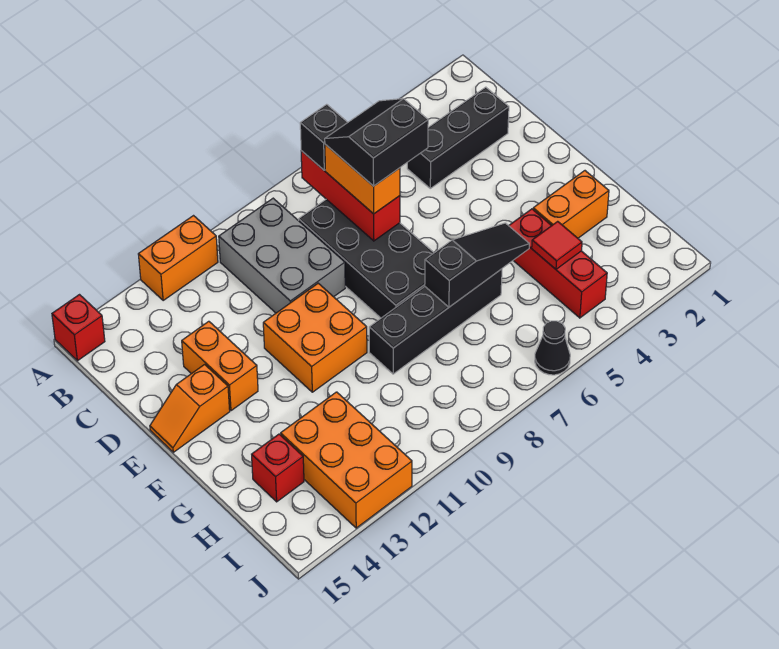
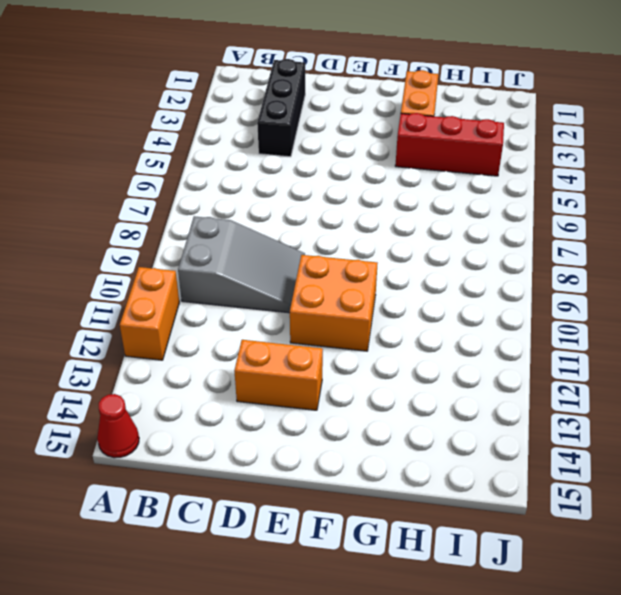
red cone A15 level 1 -> red brick A15 level 1
grey slope B9:D10 level 1 top B -> grey brick B9:D10 level 1
none -> black brick C7:F8 level 1
none -> orange slope E14:E15 level 1 top 14
none -> black brick G6:G9 level 1

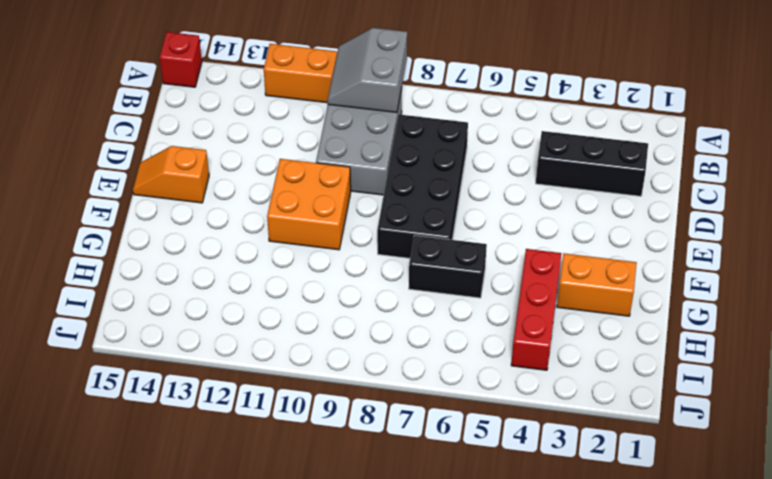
grey slope A9:B10 level 2 top 9 -> none
black brick G6:G7 level 1 -> black brick G6:G9 level 1
none -> orange brick D13:E13 level 1
none -> orange brick H12:J13 level 1
none -> red brick H14 level 1

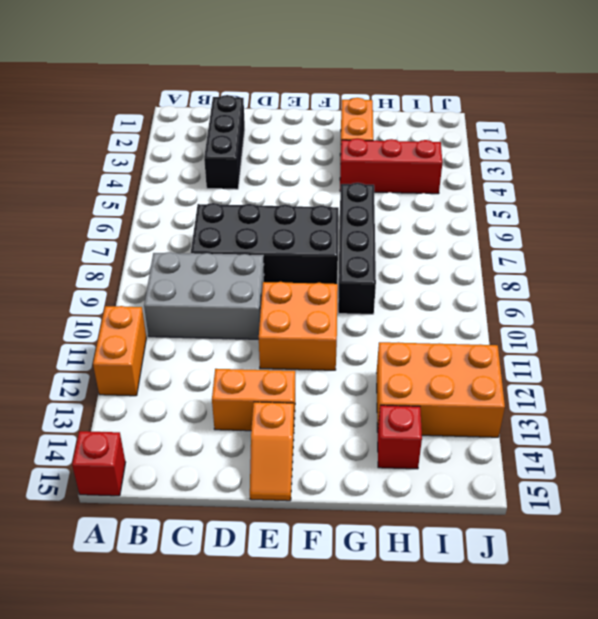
none -> black cone J6 level 1
none -> red brick B7:D7 level 2
none -> black slope G5:G7 level 2 top 7

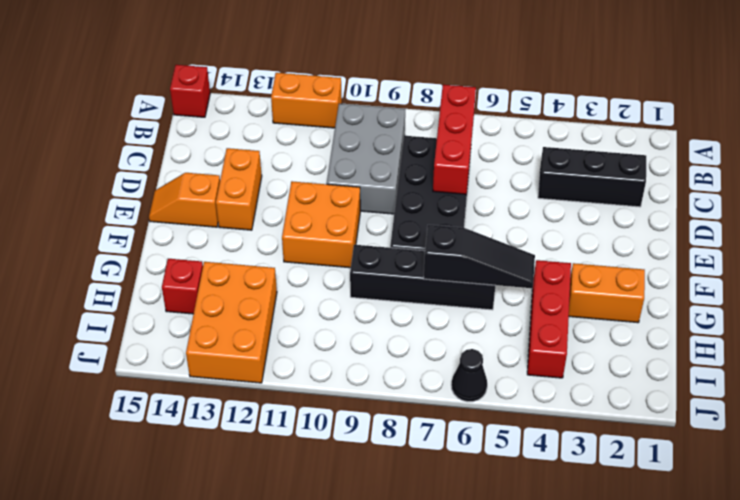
none -> red tile H4 level 2
none -> black brick B7 level 3
none -> orange brick C7:D7 level 3

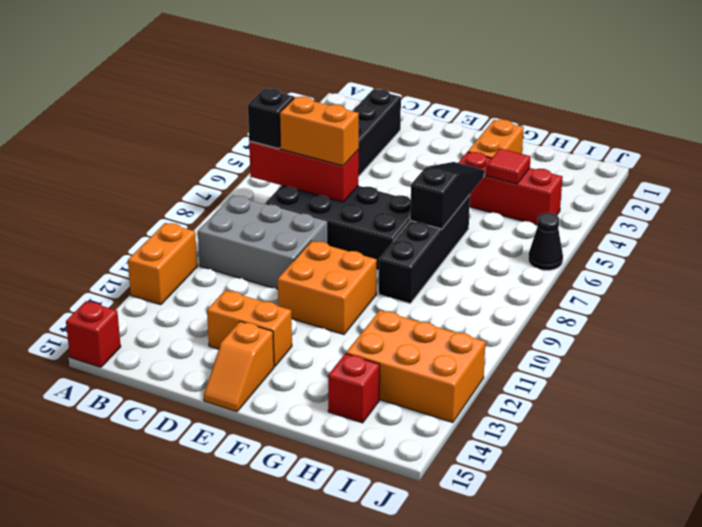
none -> black slope C6:D7 level 4 top D

